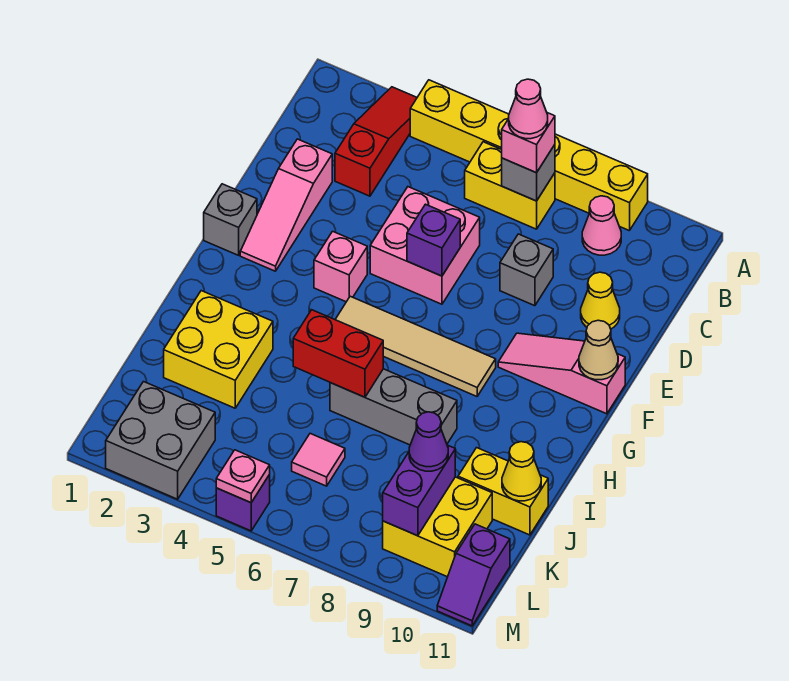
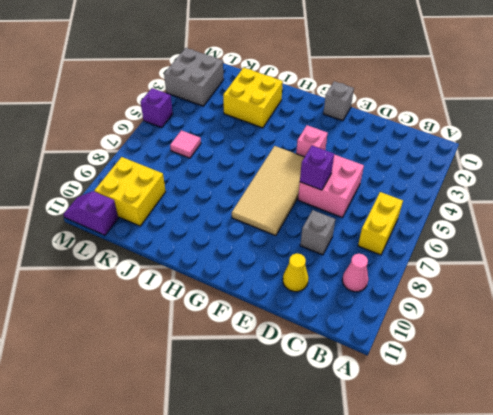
tan tile F5:G8 level 1 -> tan tile G5:G8 level 1
none -> red slope A3:C3 level 1 top C
none -> yellow brick A4:A9 level 1
none -> pink slope D2:F2 level 1 top D
none -> pink slope F9:F11 level 1 top 11

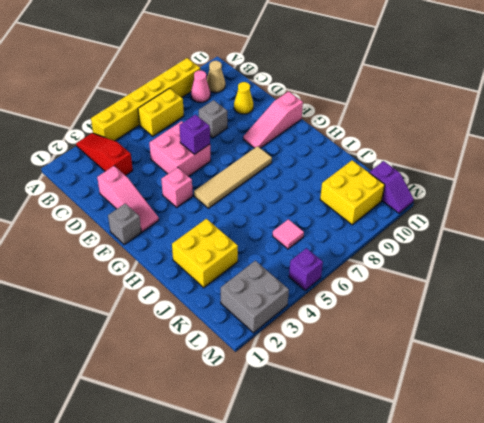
tan cone B10 level 1 -> tan cone F11 level 2
none -> grey brick I6:I8 level 1
none -> yellow brick J10:J11 level 1
none -> grey brick B7 level 2
none -> red brick I5:I6 level 2

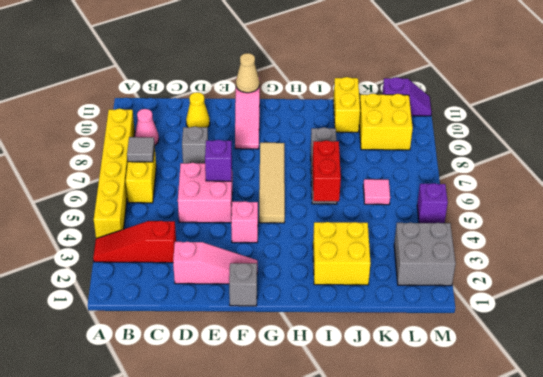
grey tile B7 level 2 -> grey brick B7 level 2
none -> yellow cone J11 level 2
none -> purple brick K9:L9 level 2
none -> pink plate M5 level 2
none -> pink brick B7 level 3

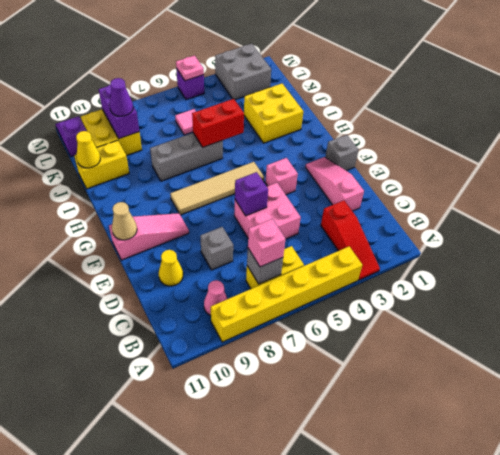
none -> pink cone B7 level 4

